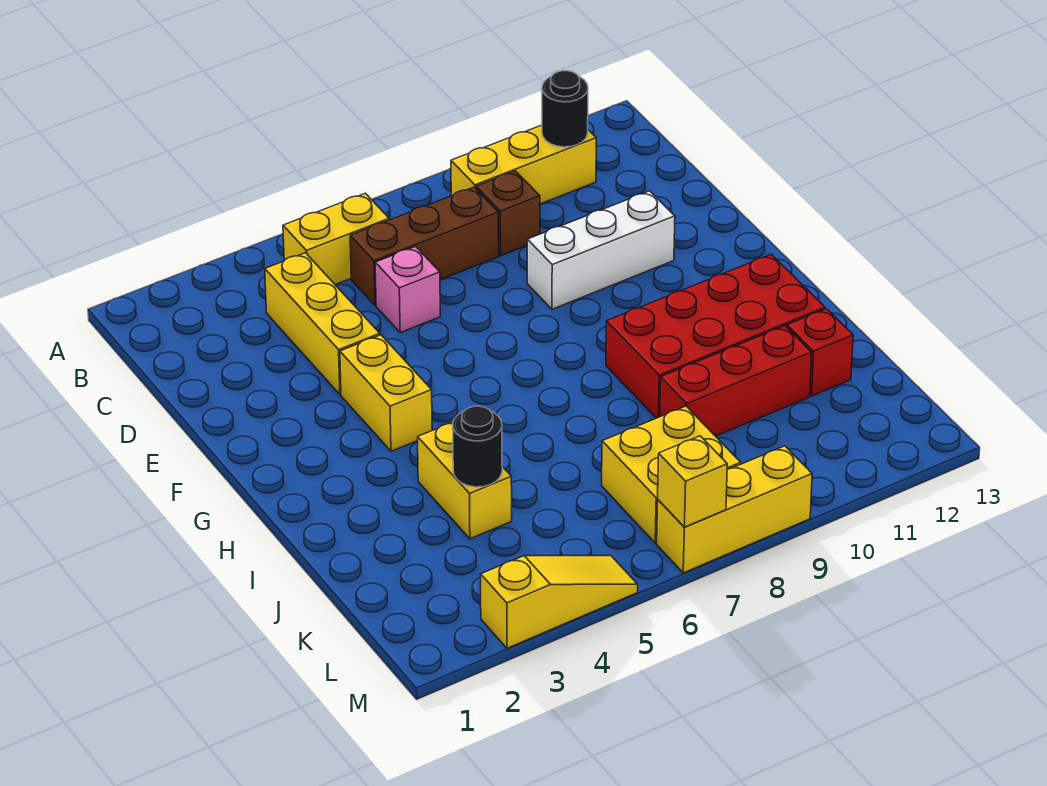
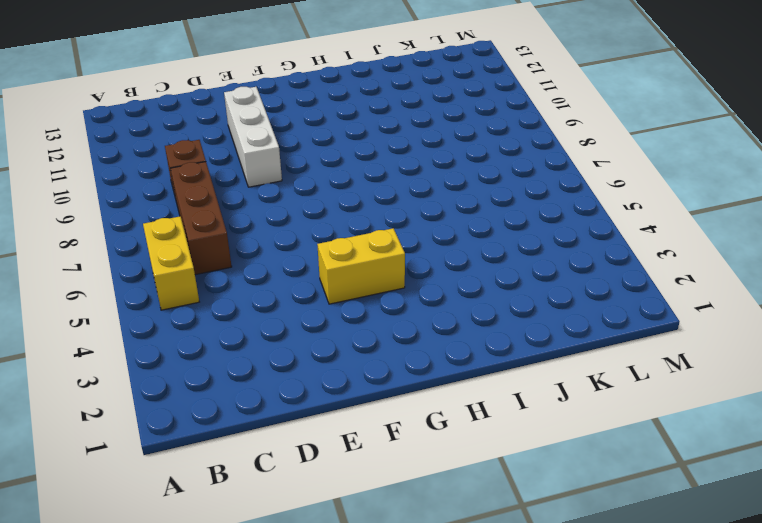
none -> yellow brick B9:B11 level 1
none -> yellow brick C4:E4 level 1
none -> pink brick D6 level 1

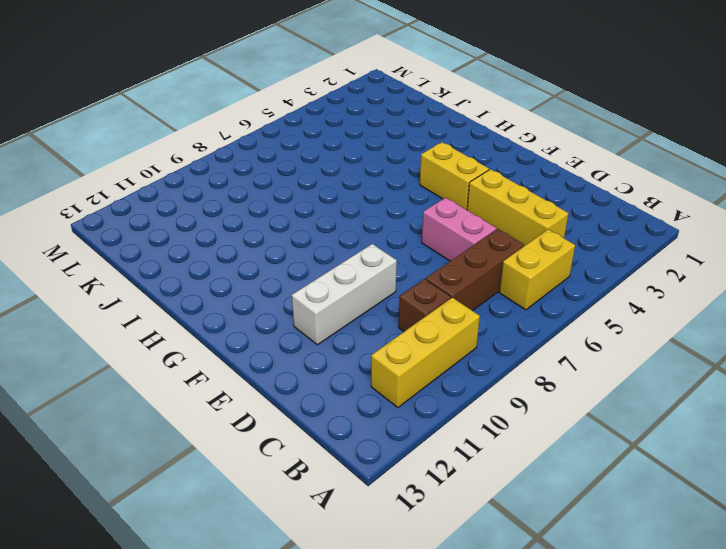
pink brick D6:E6 level 1 -> pink brick D6 level 1
none -> red brick H9:I12 level 1
none -> yellow brick I4:J4 level 1
none -> red brick J9:J11 level 1

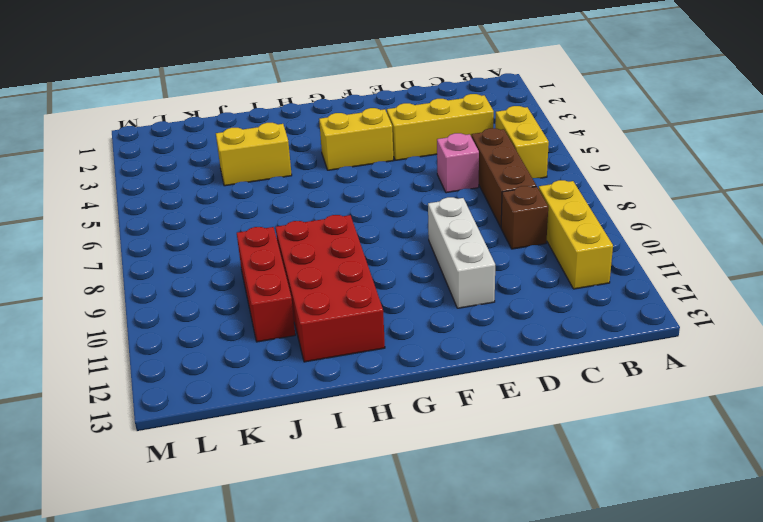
none -> red brick J12 level 1
none -> yellow brick K7:L8 level 1
none -> yellow slope M3:M5 level 1 top 3

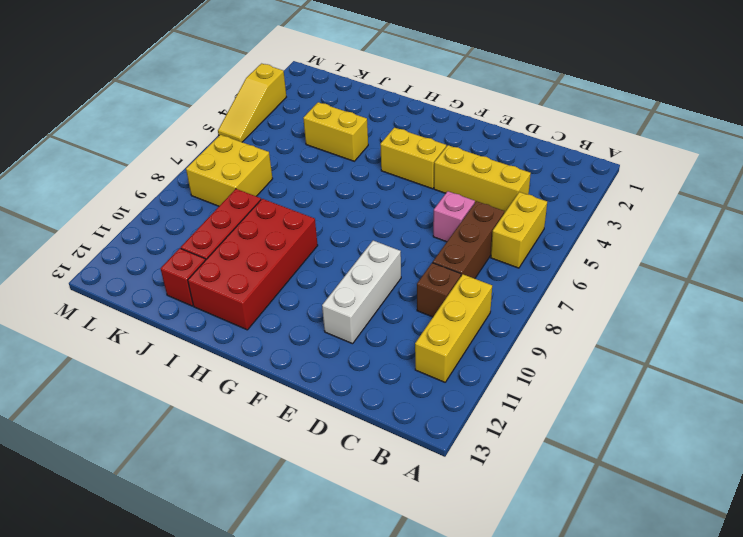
none -> yellow brick M7:M9 level 1
none -> black round brick B11 level 2
none -> black round brick J4 level 2

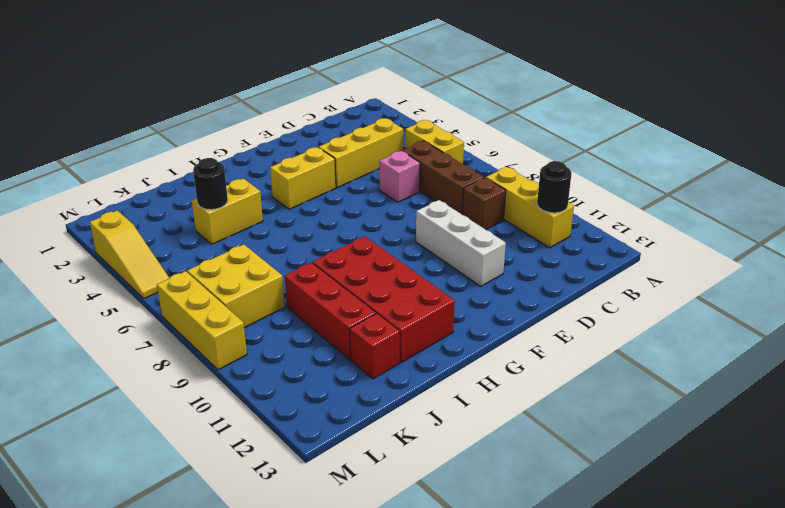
none -> yellow brick M7 level 2

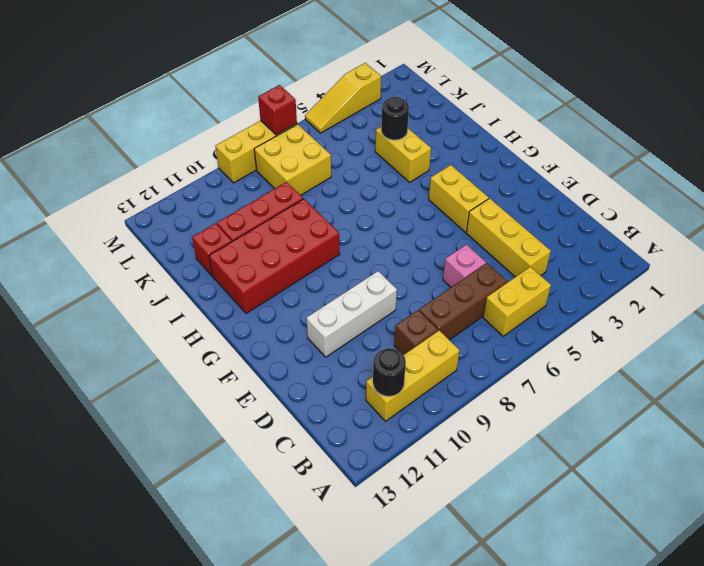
red brick M7 level 2 -> yellow brick M7 level 2

